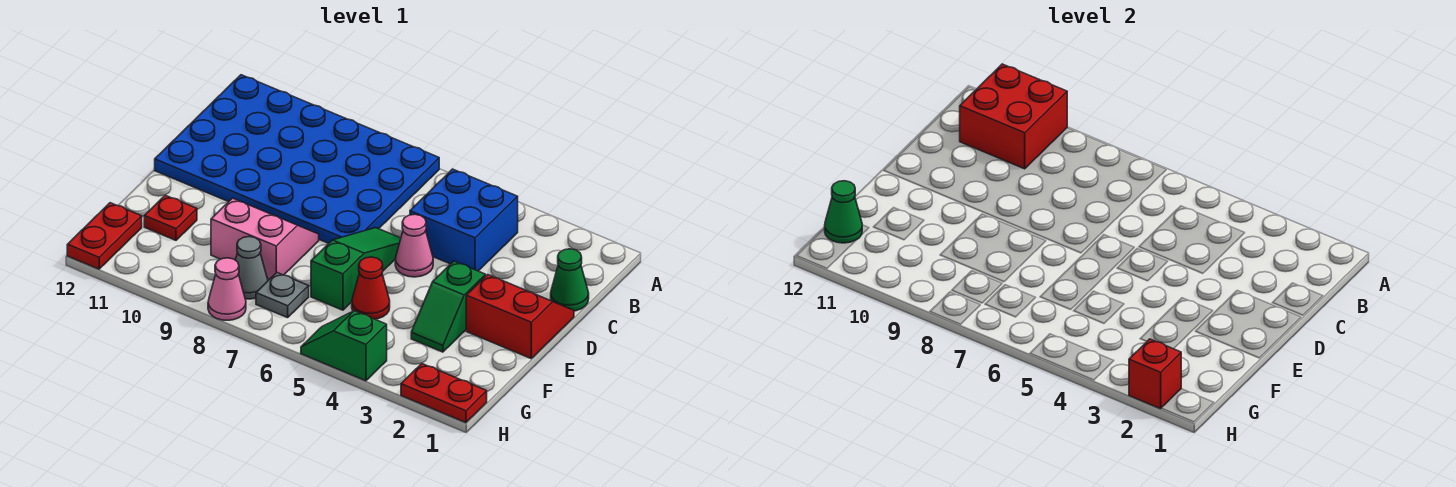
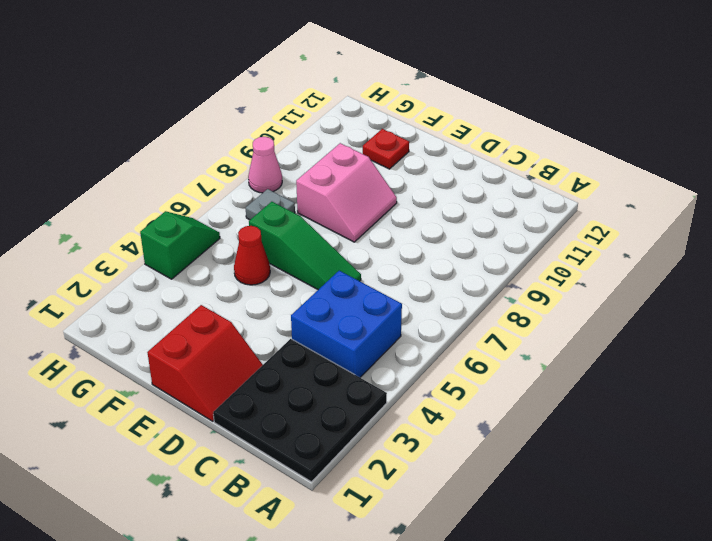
black plate A1:C3 level 1 -> green cone C1 level 1
none -> blue plate A7:D12 level 1
none -> pink cone D5 level 1
none -> green slope E3:F3 level 1 top E

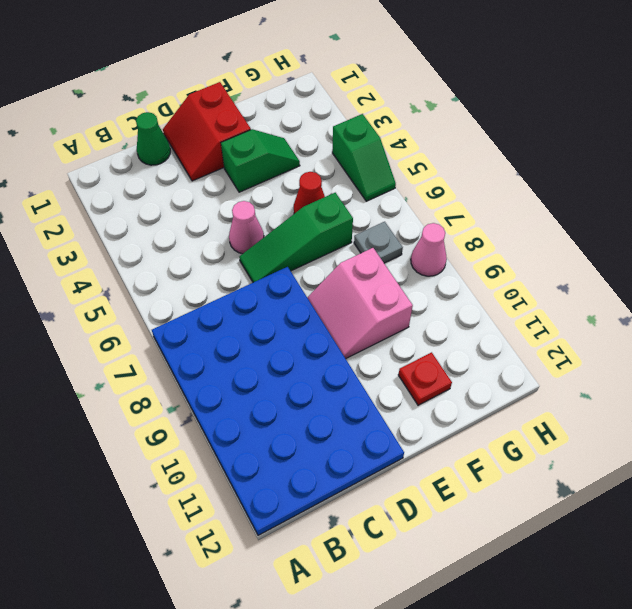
none -> blue brick B4:C5 level 1
none -> grey cone G8 level 1
none -> red plate G12:H12 level 1

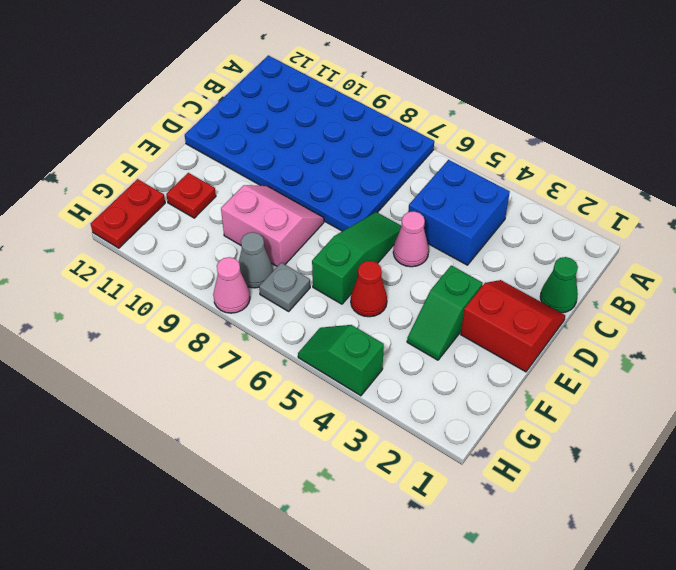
none -> red plate H1:H2 level 1
none -> red brick A10:B11 level 2
none -> green cone G12 level 2

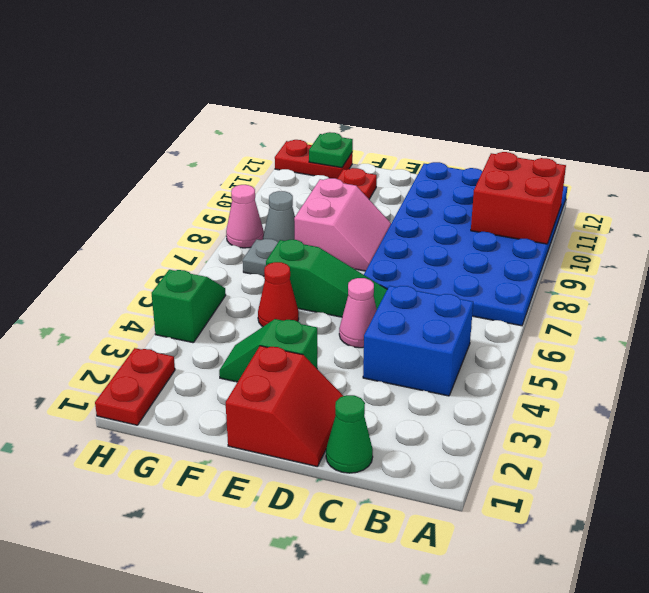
green plate G12 level 2 -> green cone G12 level 2
none -> red brick H2 level 2

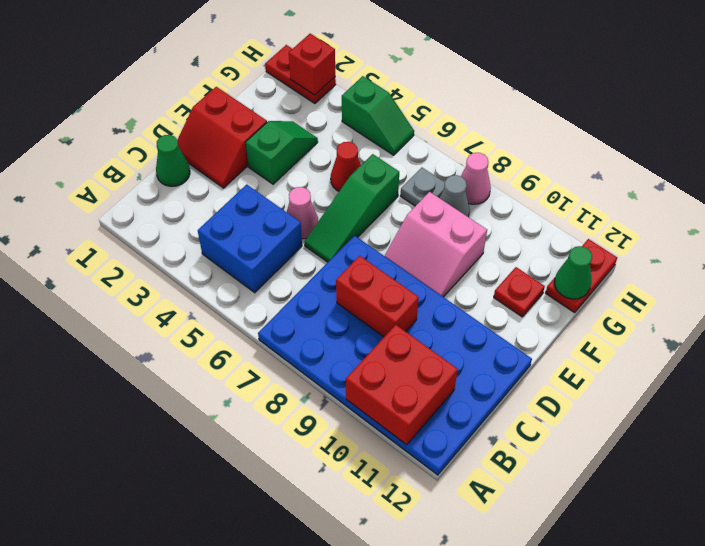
red brick C8:C9 level 2 -> none

